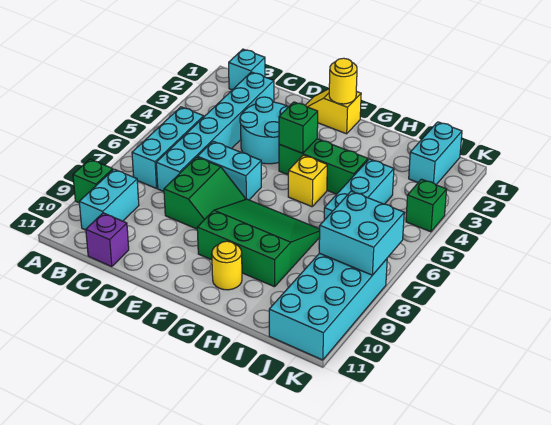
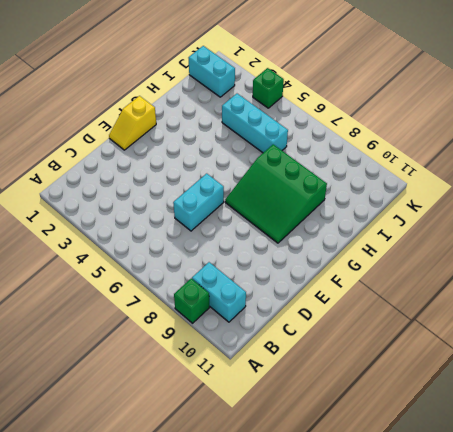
green slope F7:H9 level 1 top H -> green slope F7:H9 level 1 top 9
none -> cyan brick B1 level 1
none -> cyan brick B5:B7 level 1
none -> cyan brick C2:C7 level 1

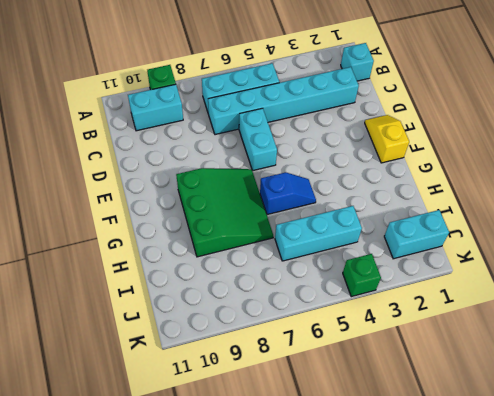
blue slope G5:G6 level 1 top 6 -> yellow brick G5 level 1
none -> purple brick C11 level 1
none -> cyan round brick D3:E4 level 1
none -> green slope D7:E8 level 1 top D

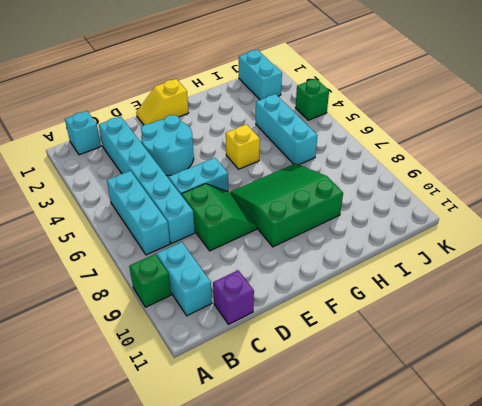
none -> green brick F4:H4 level 1
none -> yellow round brick G10 level 1
none -> cyan brick J8:K11 level 1

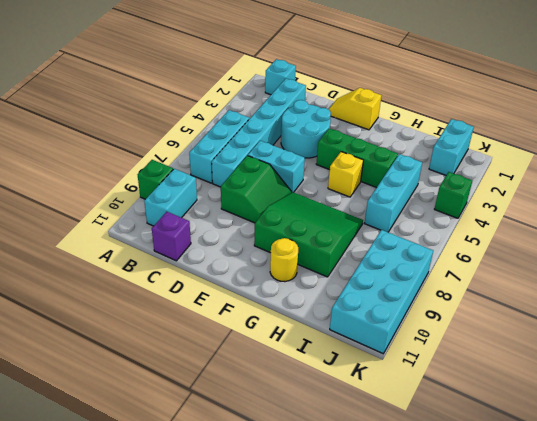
none -> yellow round brick F1 level 2
none -> green brick F4 level 2
none -> cyan brick J7:K8 level 2

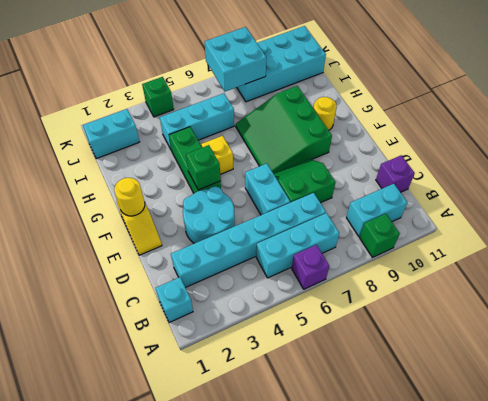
purple brick A6 level 1 -> none

